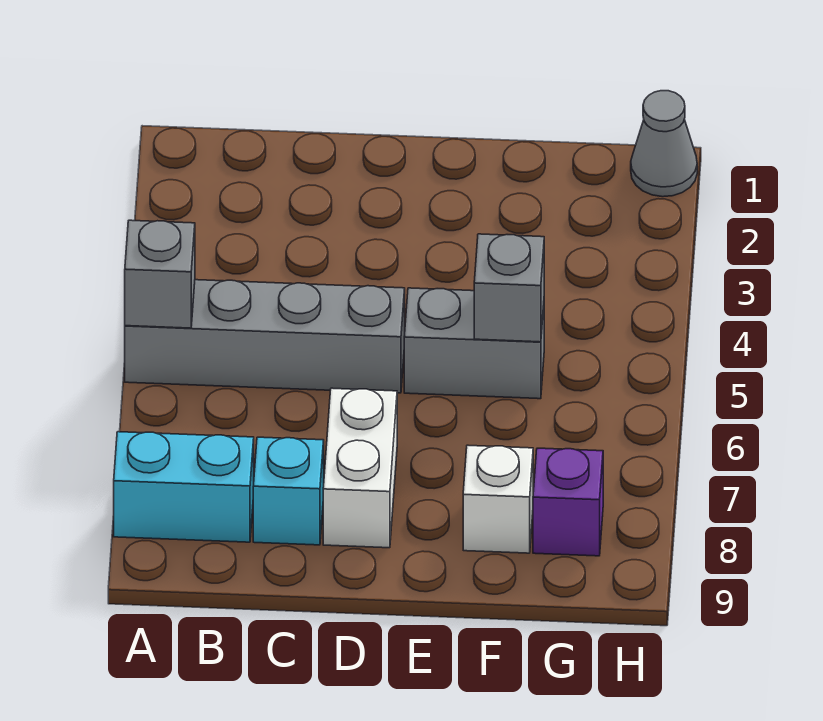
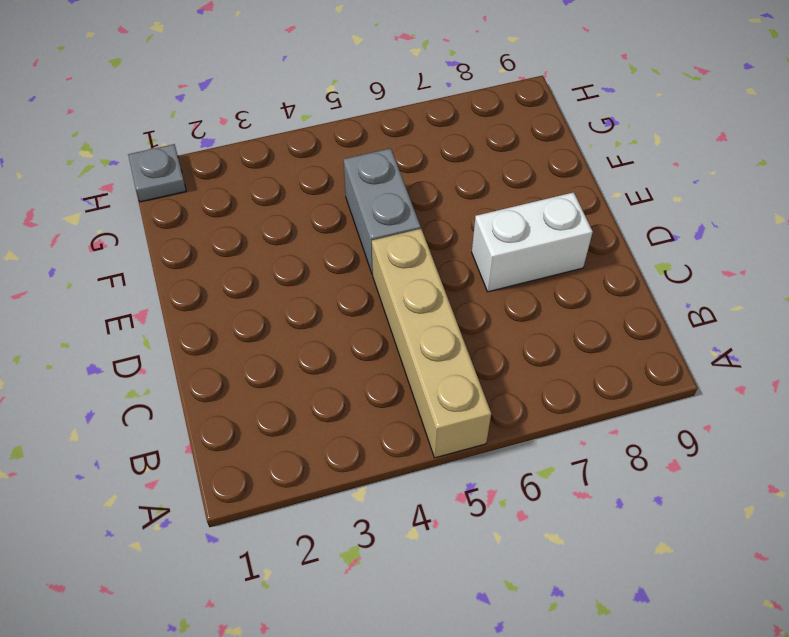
tan brick A5:D5 level 1 -> grey brick A5:D5 level 1
grey plate H1 level 1 -> grey cone H1 level 1
none -> cyan brick A8:B8 level 1
none -> cyan brick C8 level 1

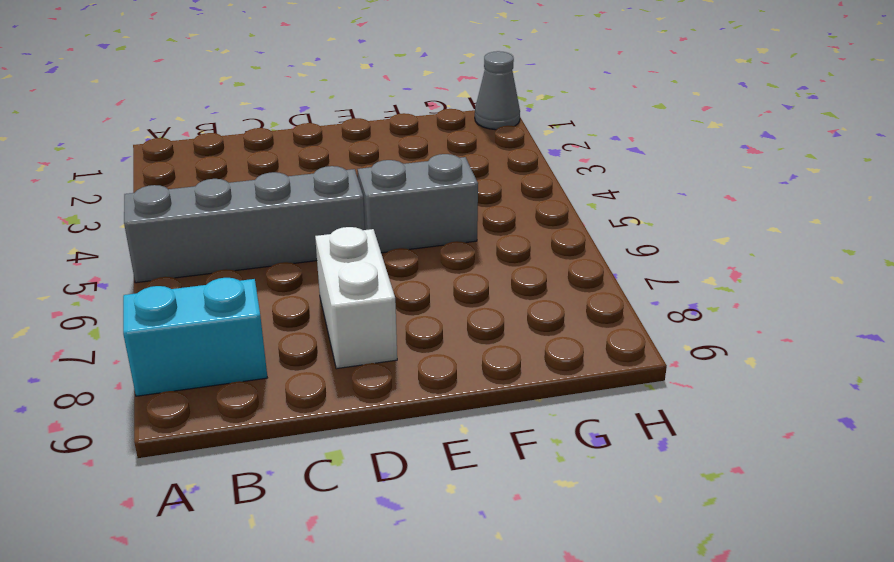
none -> cyan brick C8 level 1
none -> white brick F8 level 1

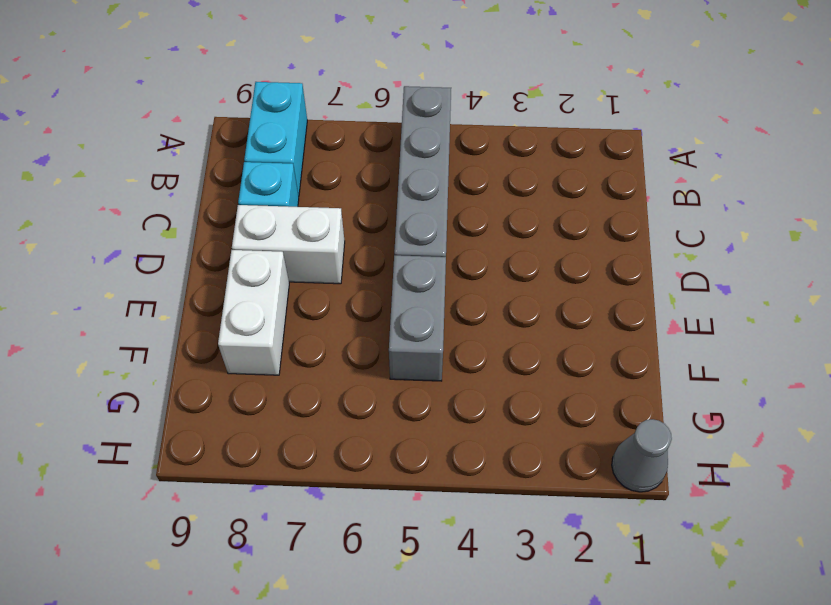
white brick E8:F8 level 1 -> white brick F8 level 1
none -> purple brick G8 level 1
none -> grey brick A5 level 2

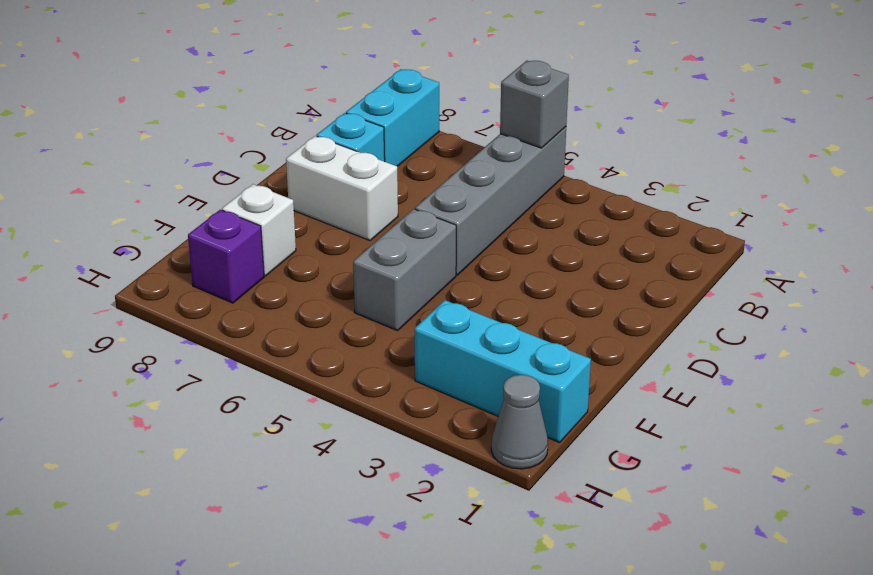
cyan brick G1:G3 level 1 -> none
none -> grey brick F5 level 2

